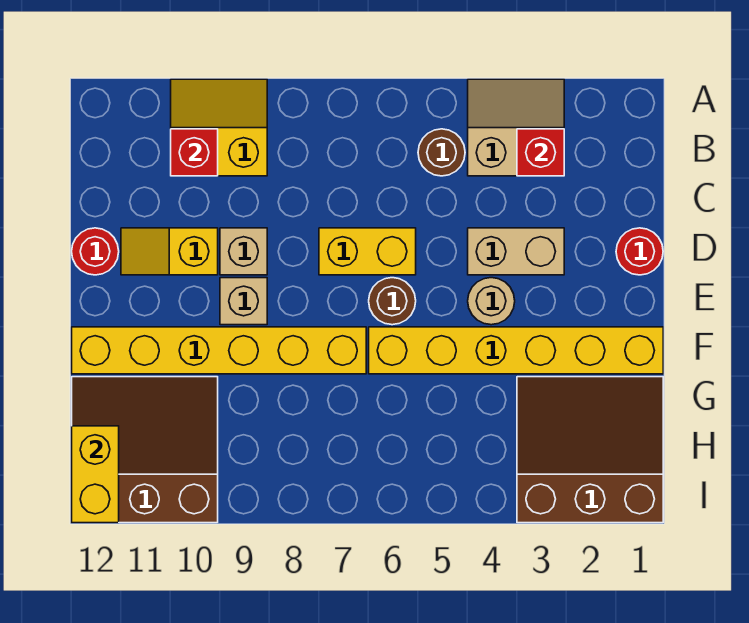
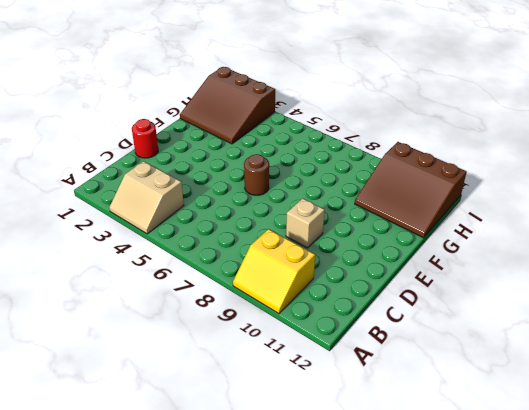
none -> brown round brick B5 level 1
none -> tan brick D3:D4 level 1
none -> yellow brick D6:D7 level 1

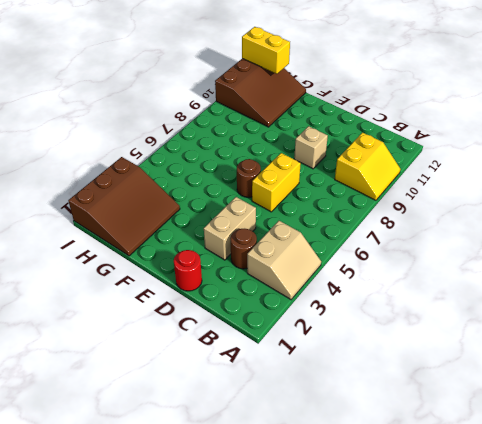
brown round brick C3 level 1 -> brown round brick B5 level 1
none -> yellow slope D10:D11 level 1 top 10
none -> red round brick D12 level 1
none -> tan round brick E4 level 1

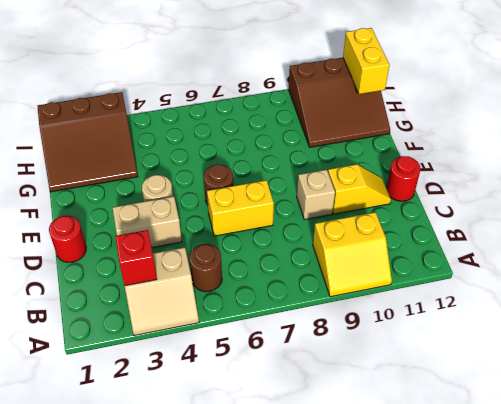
none -> tan brick E9 level 1
none -> yellow brick F1:F6 level 1
none -> yellow brick F7:F12 level 1

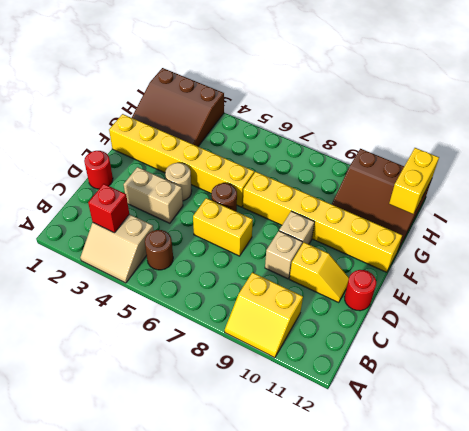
none -> red brick B10 level 2

